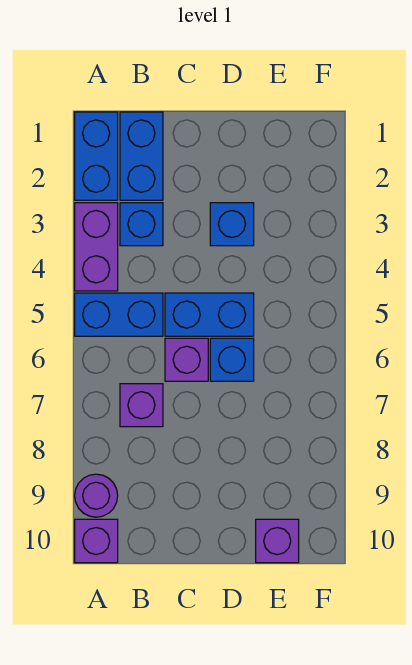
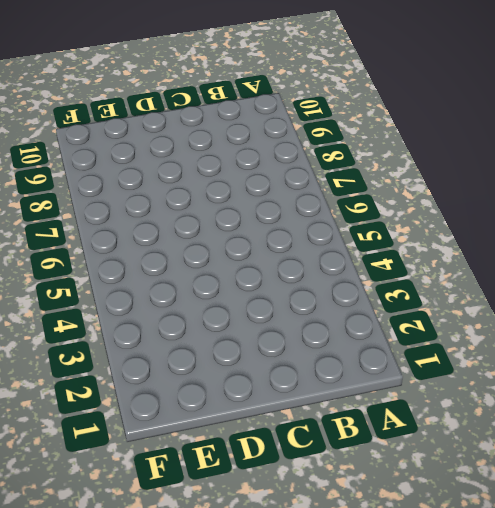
none -> blue brick A1:A2 level 1
none -> purple brick A3:A4 level 1
none -> blue brick A5:B5 level 1

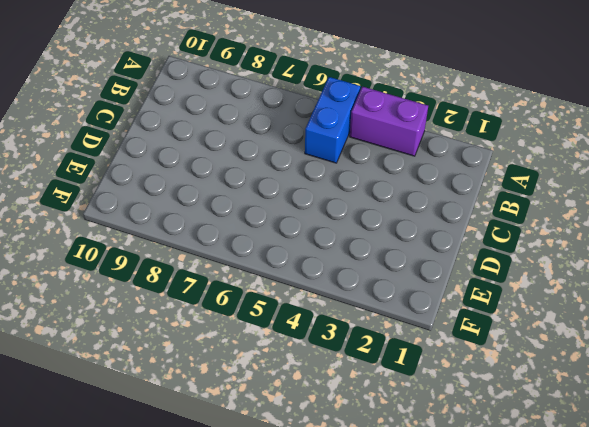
none -> blue brick A1:A2 level 1
none -> purple round brick A9 level 1
none -> purple brick A10 level 1

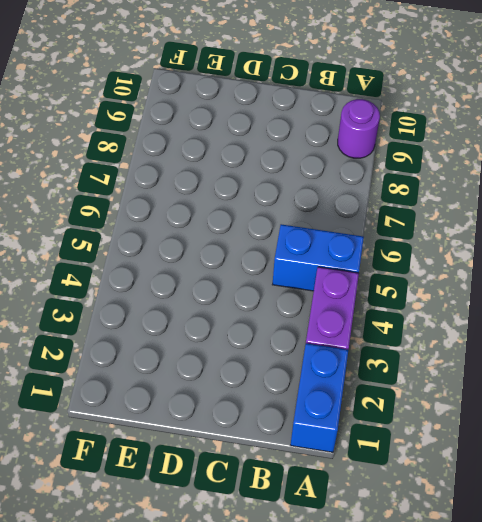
none -> purple brick A10 level 1
none -> blue brick B1:B2 level 1
none -> blue brick B3 level 1

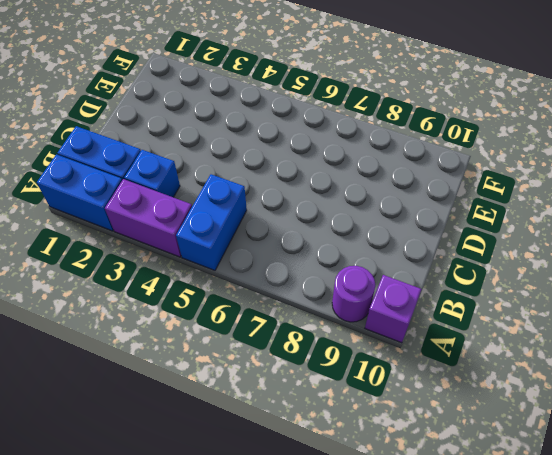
none -> purple brick B7 level 1
none -> blue brick C5:D5 level 1
none -> purple brick C6 level 1

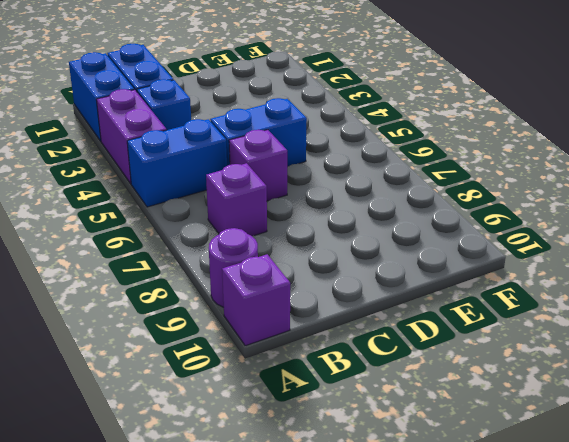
none -> blue brick D3 level 1
none -> blue brick D6 level 1
none -> purple brick E10 level 1

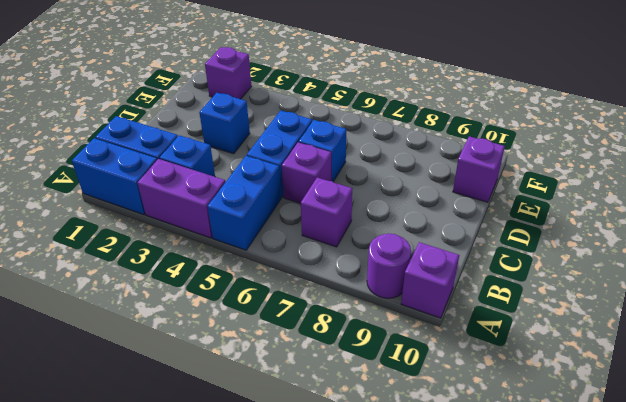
purple brick F2 level 1 -> none

